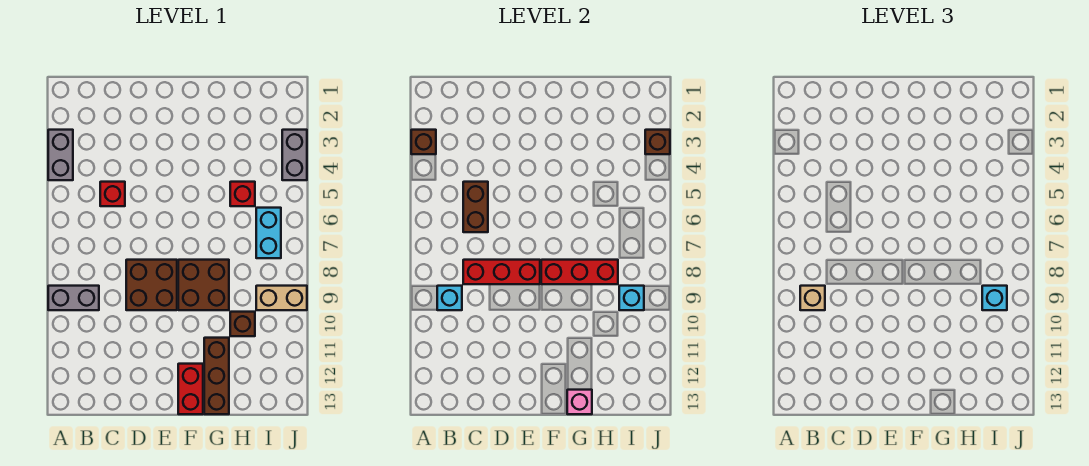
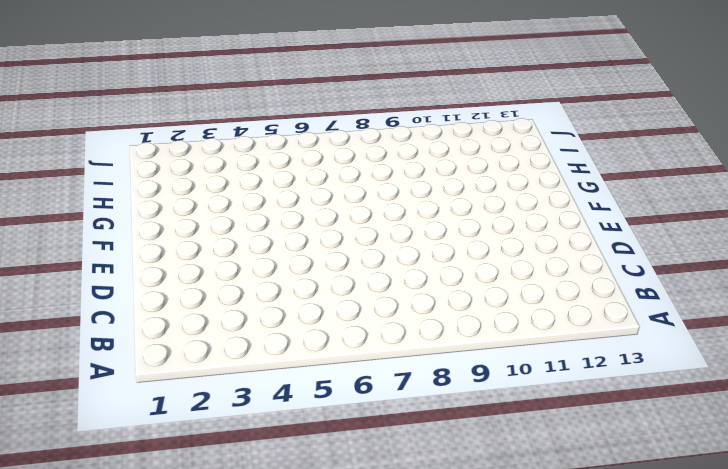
none -> grey brick A3:A4 level 1
none -> grey brick A9:B9 level 1
none -> red brick C5 level 1

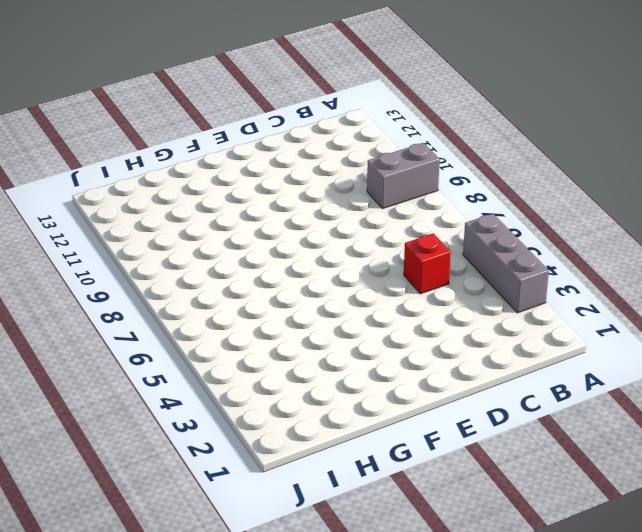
grey brick A3:A5 level 1 -> grey brick A3:A4 level 1
none -> brown brick D8:E9 level 1
none -> brown brick F8:G9 level 1
none -> red brick F12:F13 level 1

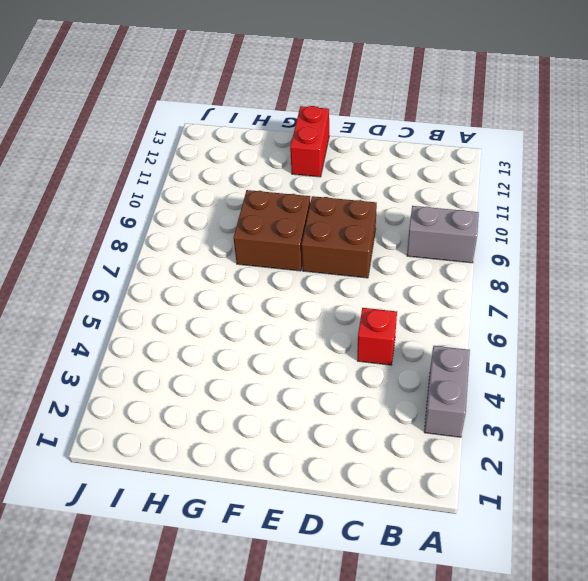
none -> brown brick G11:G13 level 1
none -> red brick H5 level 1
none -> brown brick H10 level 1

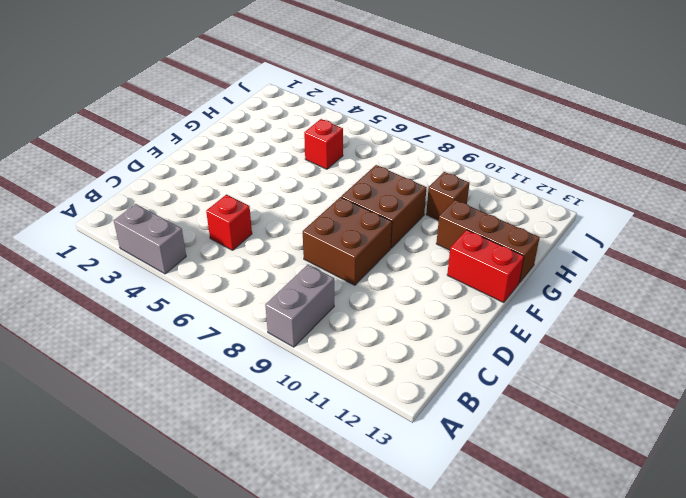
none -> cyan brick I6:I7 level 1
none -> tan brick I9:J9 level 1
none -> grey brick J3:J4 level 1

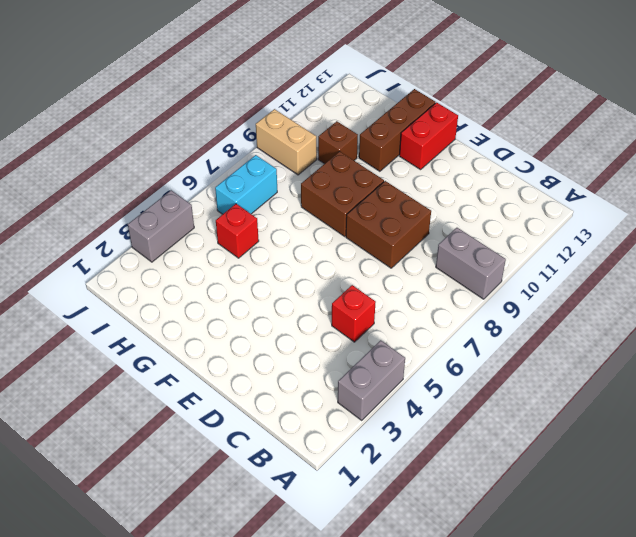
none -> brown brick A3 level 2
none -> cyan brick B9 level 2
none -> brown brick C5:C6 level 2

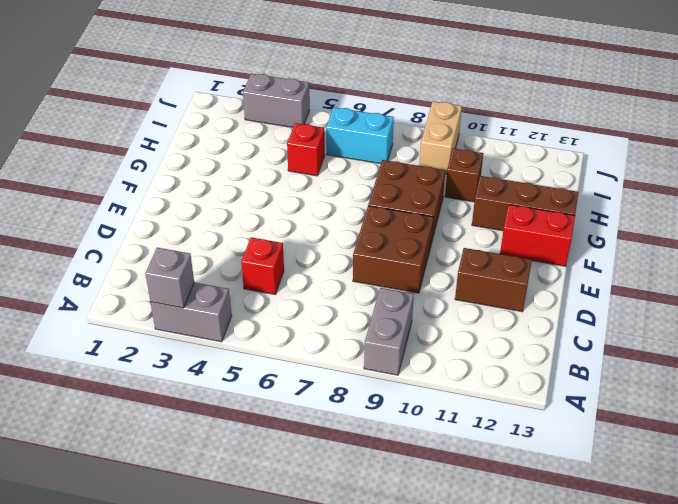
grey brick A3 level 2 -> brown brick A3 level 2
brown brick D11:D12 level 1 -> brown brick C5:C6 level 2
none -> cyan brick B9 level 2
none -> red brick C8:E8 level 2
none -> red brick F8:H8 level 2

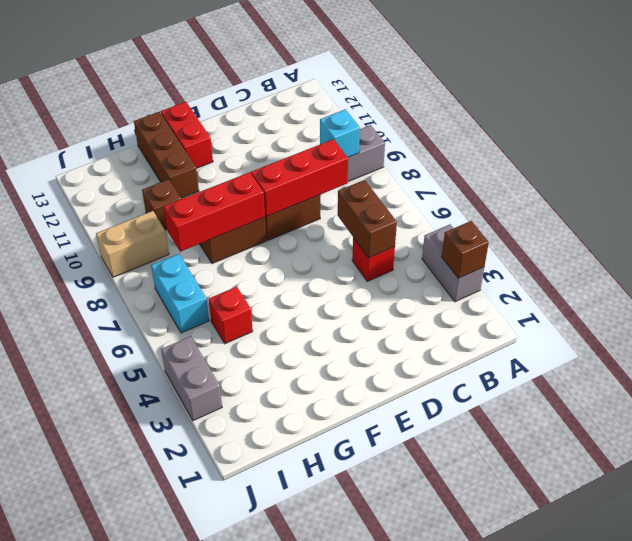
none -> pink brick G13 level 2
none -> cyan brick I9 level 2
none -> brown brick J3 level 2

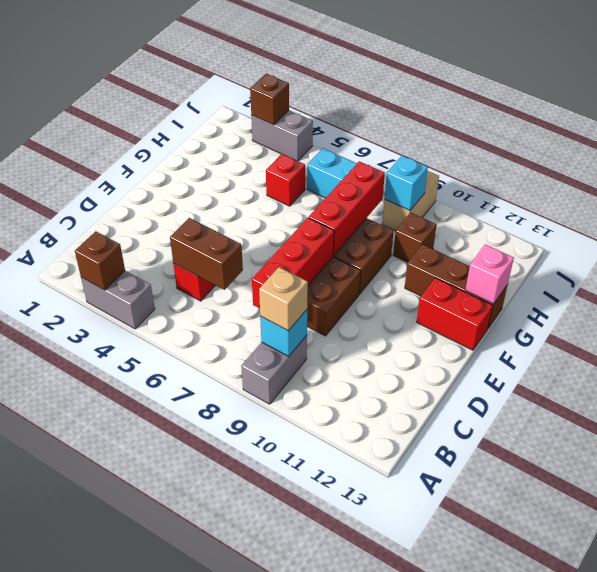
none -> cyan brick I9 level 3

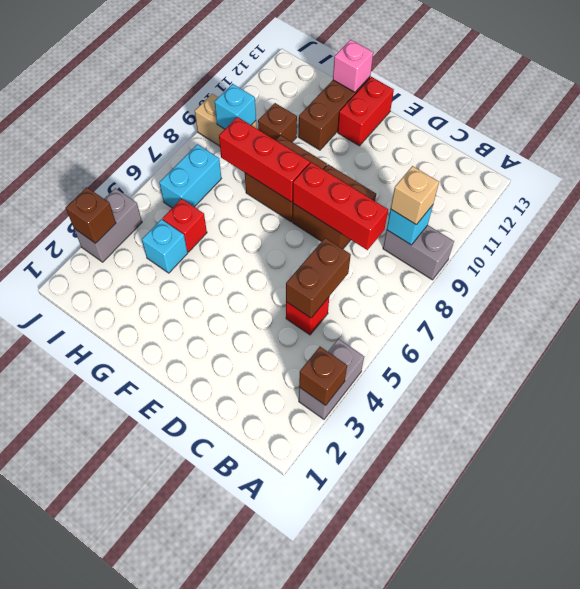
cyan brick H4 level 1 -> cyan brick I9 level 3

